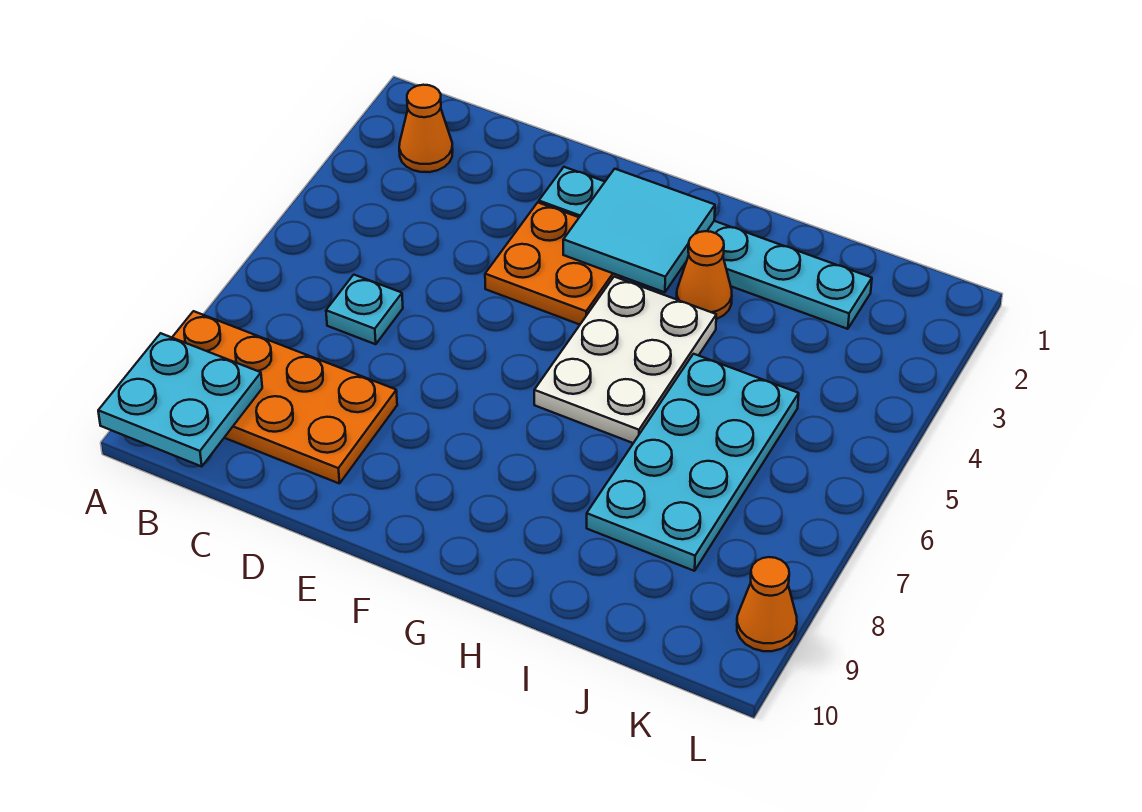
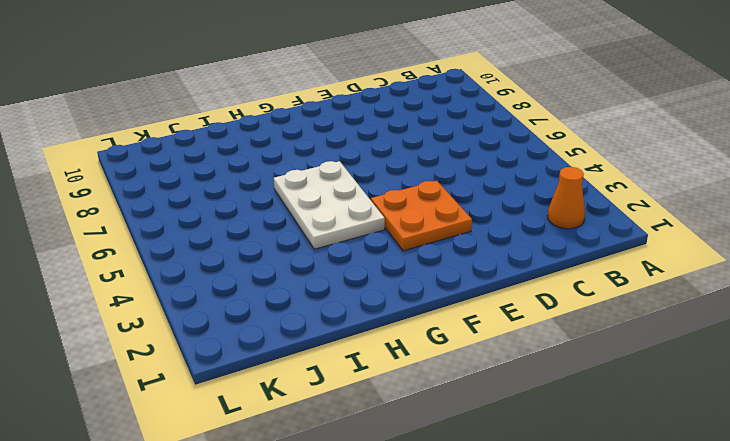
none -> orange plate A8:D9 level 1
none -> cyan plate C6 level 1

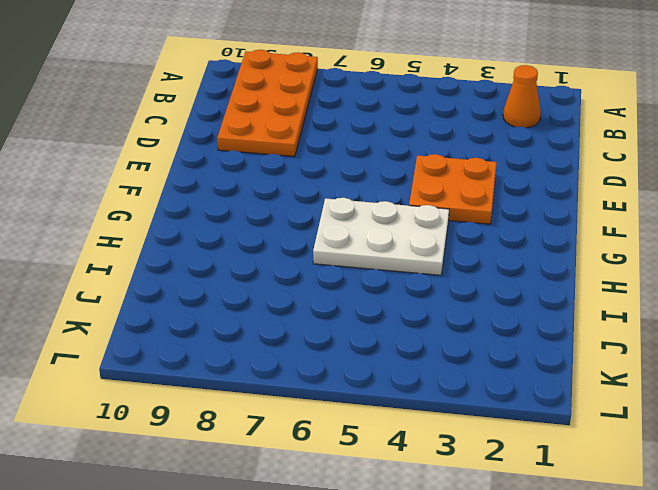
none -> cyan plate C6 level 1
none -> cyan plate E2:J2 level 1

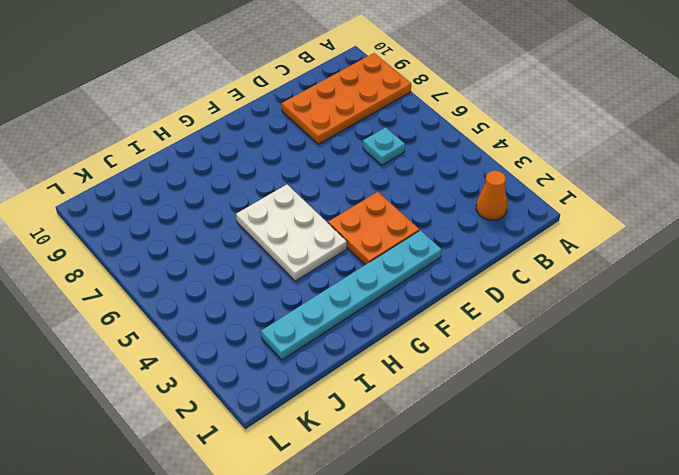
none -> orange cone H3 level 1
none -> cyan plate I5:J8 level 1

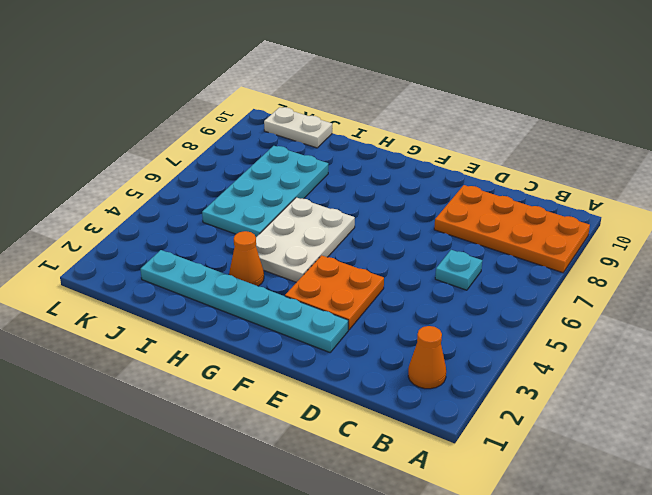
white plate J10:K10 level 1 -> none
none -> orange cone L9 level 1
none -> cyan plate A9:B10 level 2

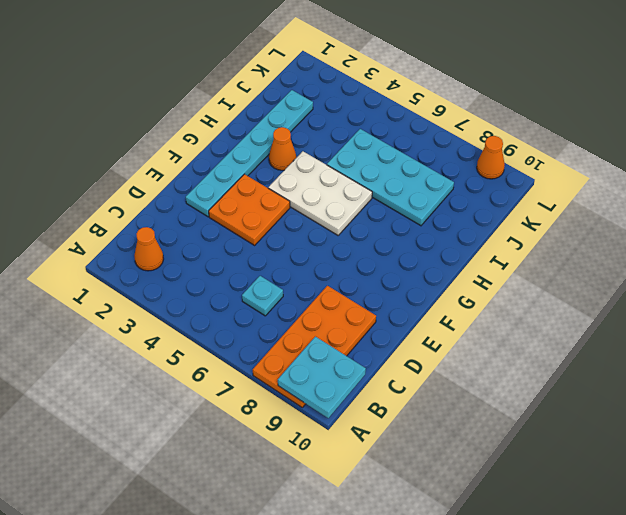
none -> cyan tile F2:G3 level 2

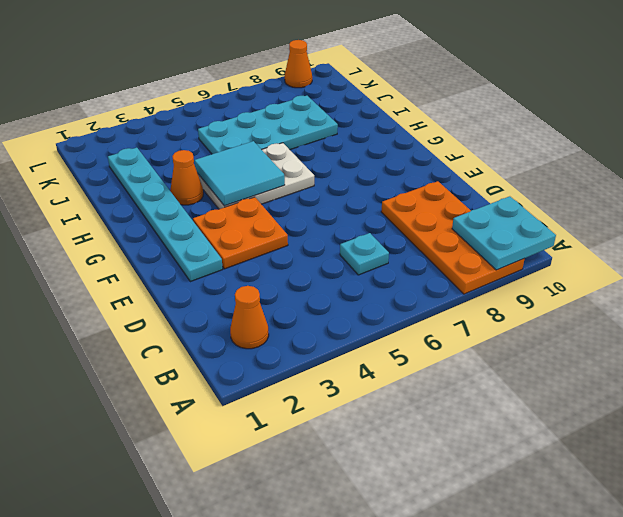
cyan tile G4:H5 level 2 -> cyan tile F2:G3 level 2

